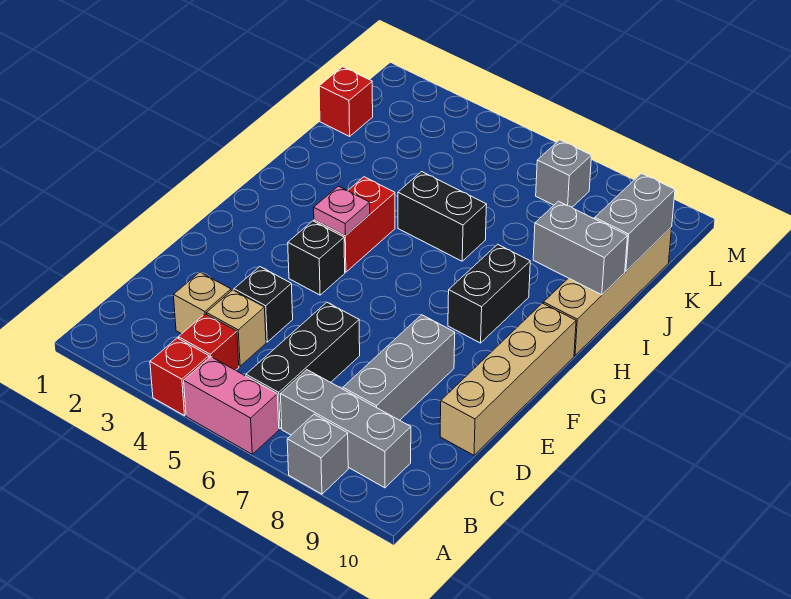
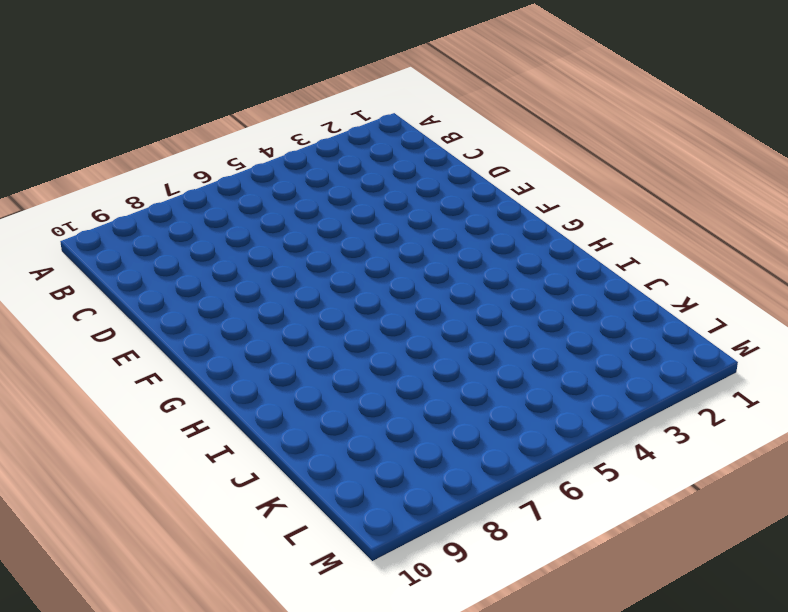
none -> red brick A4 level 1
none -> pink brick A5:A6 level 1
none -> grey brick A8 level 1

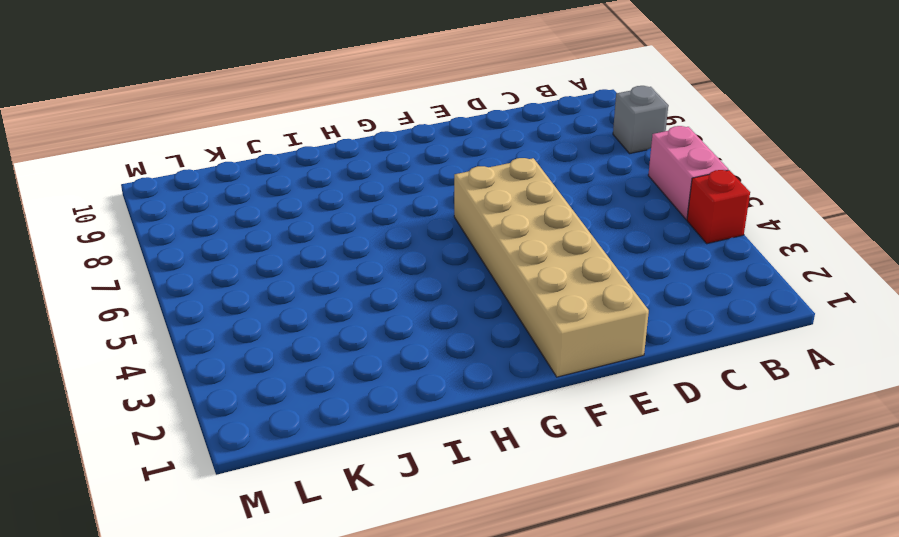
tan brick E1:F6 level 1 -> black brick F4 level 1
none -> red brick B4 level 1
none -> black brick B6:D6 level 1
none -> grey brick B7:B9 level 1

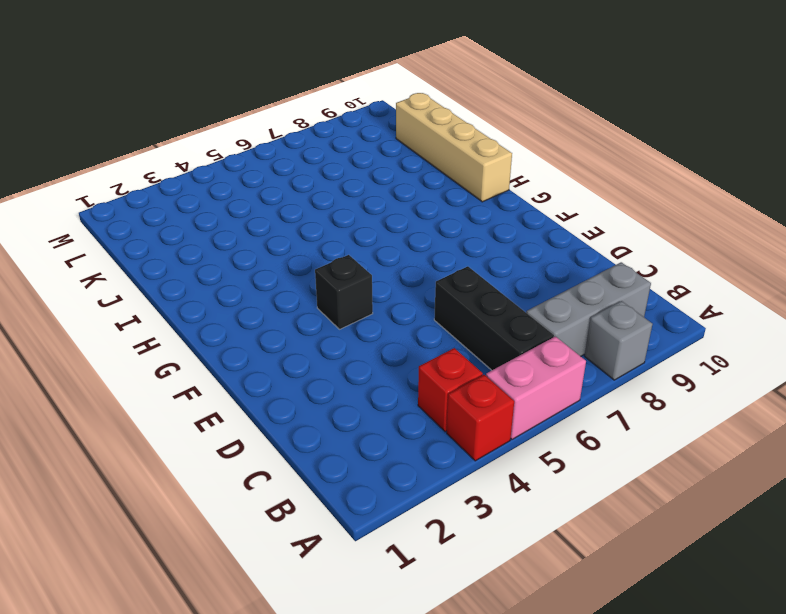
none -> tan brick C3 level 1
none -> tan brick C4 level 1
none -> grey brick C8:E8 level 1

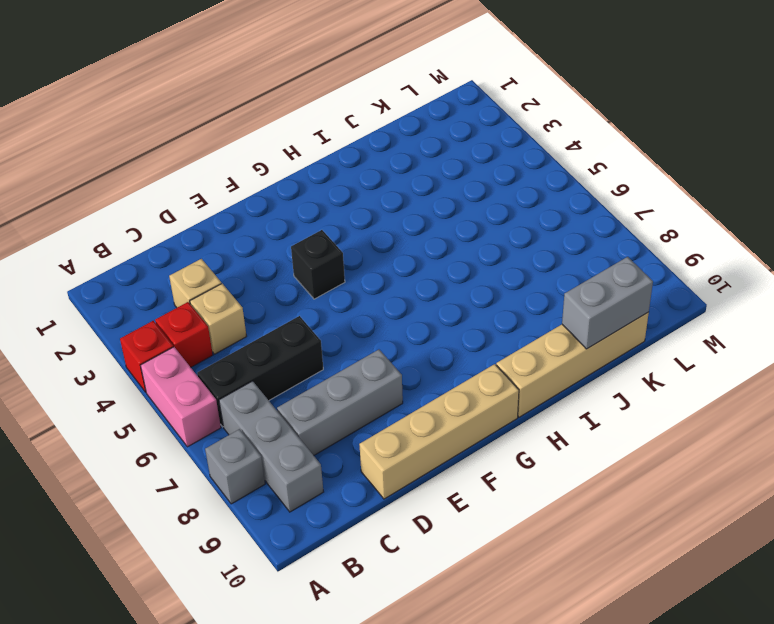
none -> black brick D4 level 1
none -> red brick G4:H4 level 1
none -> black brick G8:H8 level 1

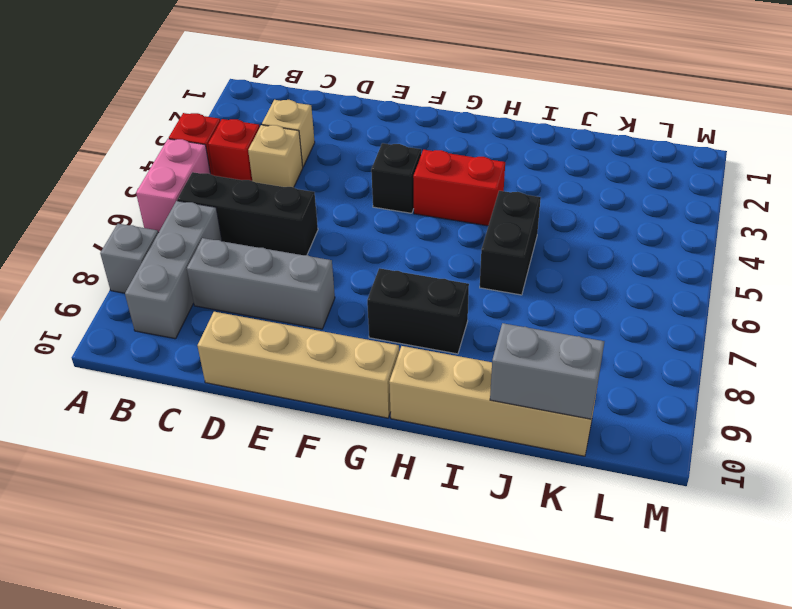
none -> black brick D4 level 1
none -> red brick K1 level 1
none -> grey brick L7 level 1

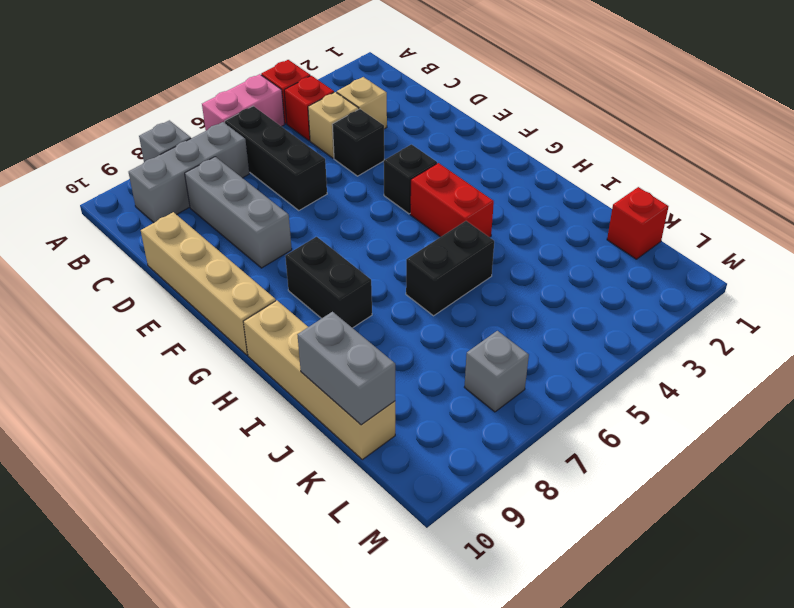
none -> pink plate G4 level 2
none -> grey brick I9:I10 level 2

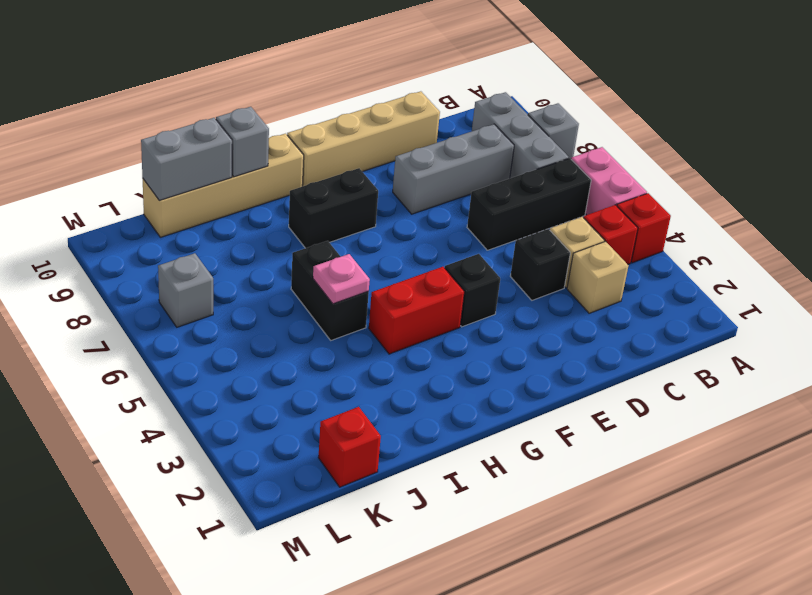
pink plate I5 level 2 -> pink plate G4 level 2
grey brick I10 level 2 -> grey brick I9:I10 level 2

